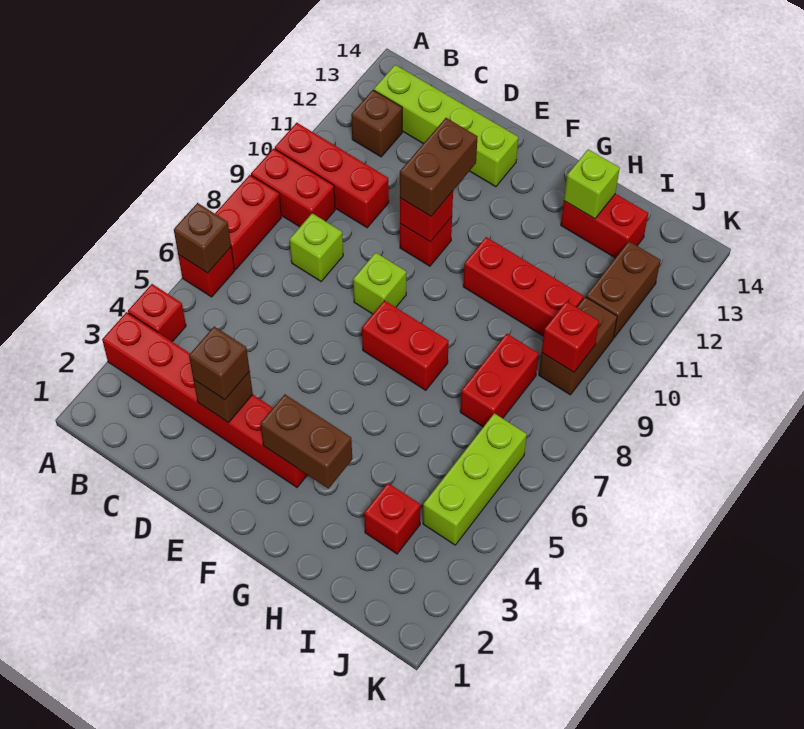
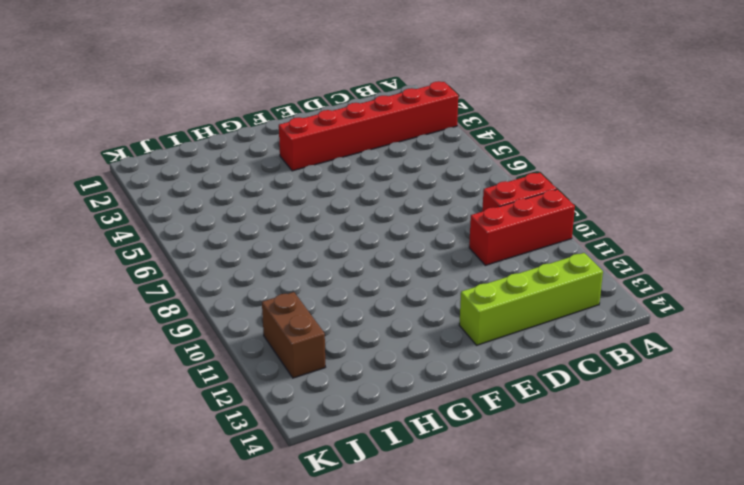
none -> red brick A4 level 1
none -> red brick A6 level 1
none -> red brick A7:A8 level 1

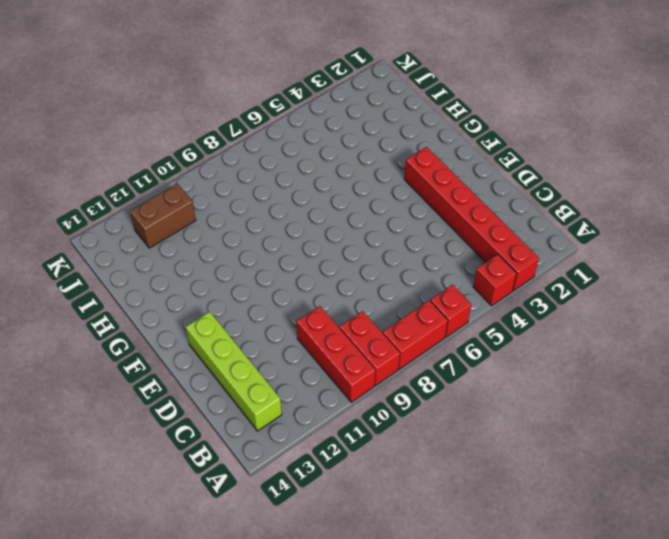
none -> brown brick B12 level 1
none -> lime brick C8 level 1
none -> lime brick E8 level 1

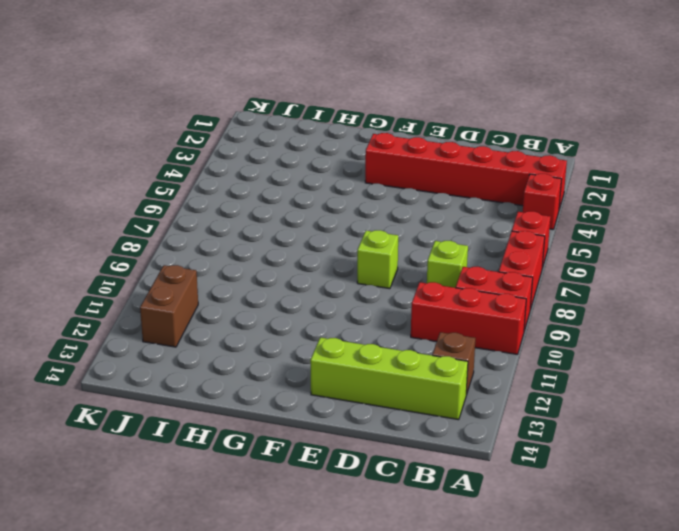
none -> red brick E10 level 1
none -> red brick F7:G7 level 1
none -> red brick G10:I10 level 1

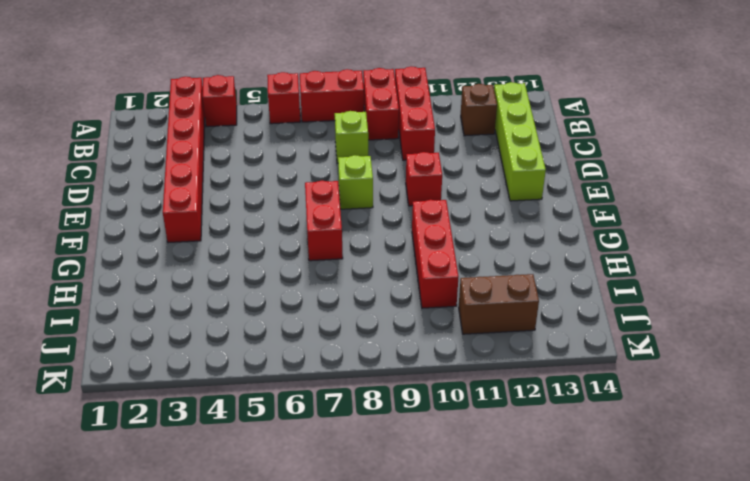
none -> red brick H13:I13 level 1
none -> red brick I3 level 1
none -> red brick I7:I8 level 1

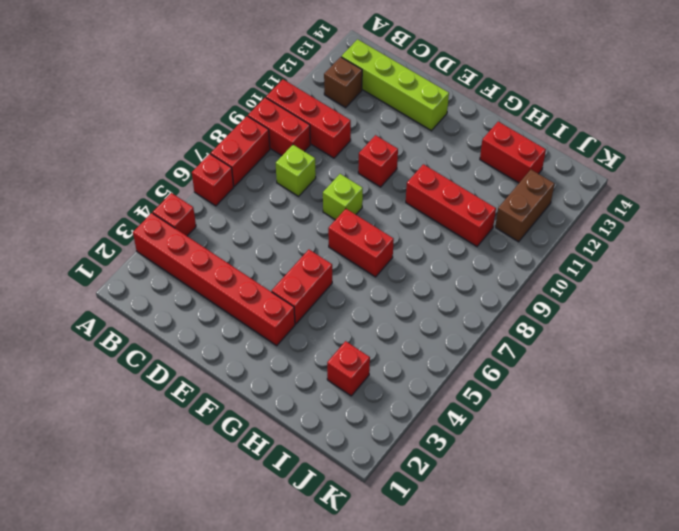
red brick F4:F5 level 1 -> red brick I7:I8 level 1
none -> lime brick J4:J6 level 1
none -> brown brick J9:J10 level 1
none -> brown brick A6 level 2

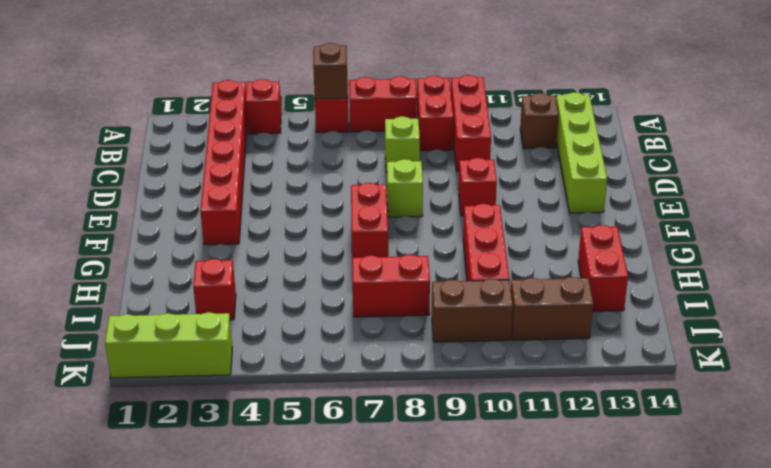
lime brick K1:K3 level 1 -> lime brick J4:J6 level 1
none -> brown brick D3 level 2
none -> red brick E10 level 2
none -> brown brick F3:G3 level 2

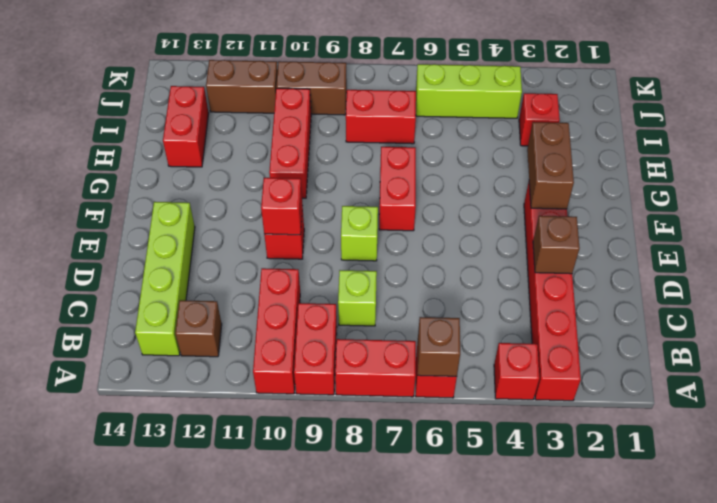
none -> lime brick H13 level 2
none -> red brick J9 level 2
none -> brown brick D3 level 3

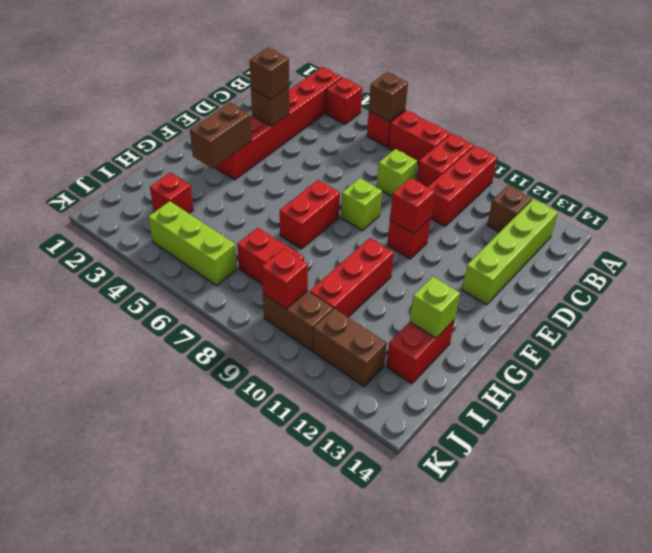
none -> brown brick E10:E11 level 3

